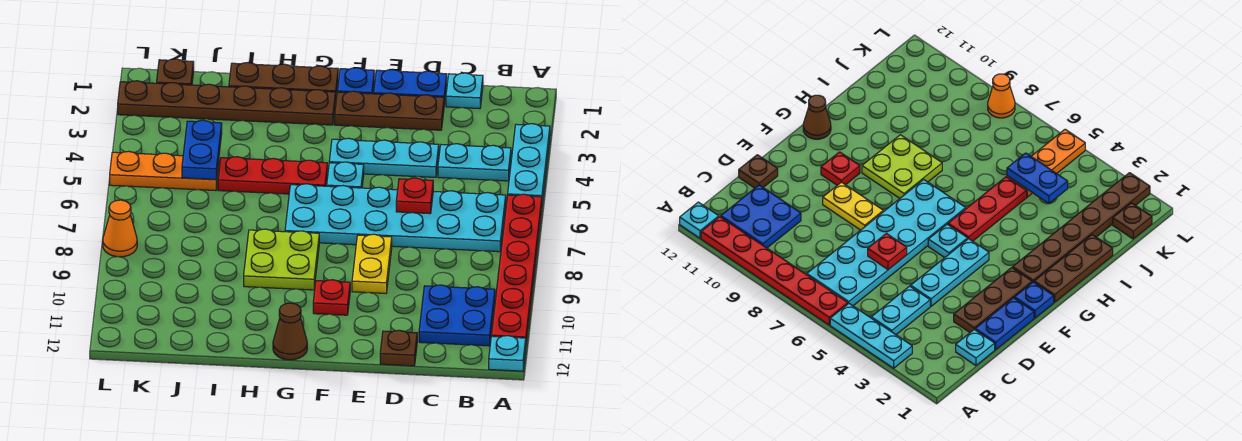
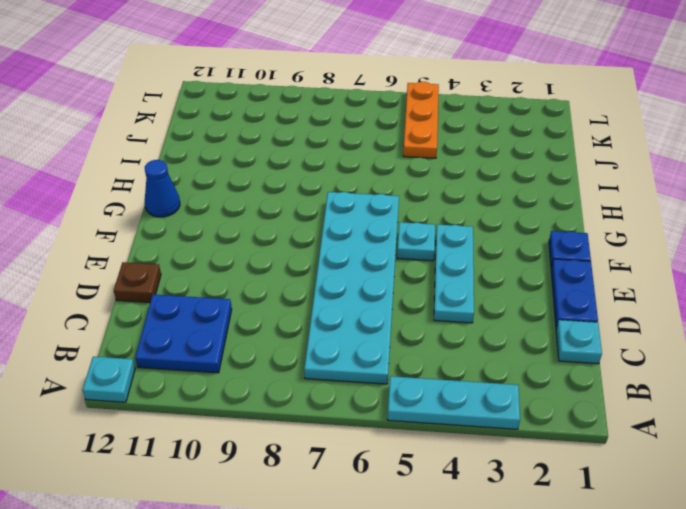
blue cone G12 level 1 -> brown cone G12 level 1
none -> red plate A6:A11 level 1
none -> cyan plate B4:C4 level 1
none -> brown plate D2:F2 level 1

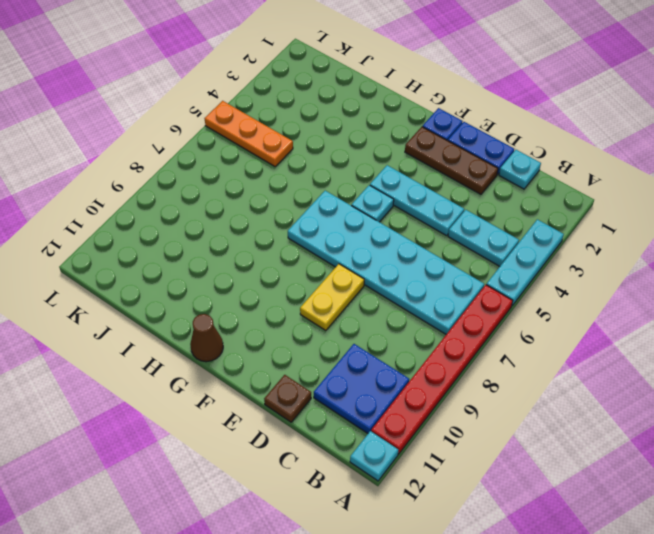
none -> red plate F10 level 1
none -> brown plate G1:I1 level 1
none -> brown plate G2:L2 level 1

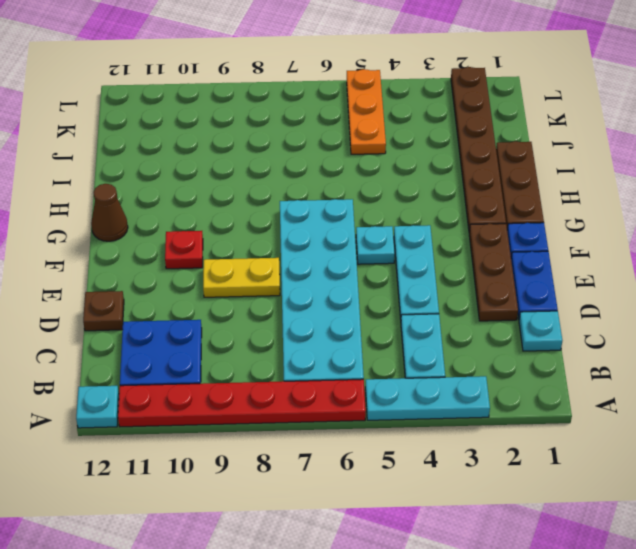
none -> red plate G5:I5 level 1
none -> lime plate G8:H9 level 1
none -> brown plate K1 level 1

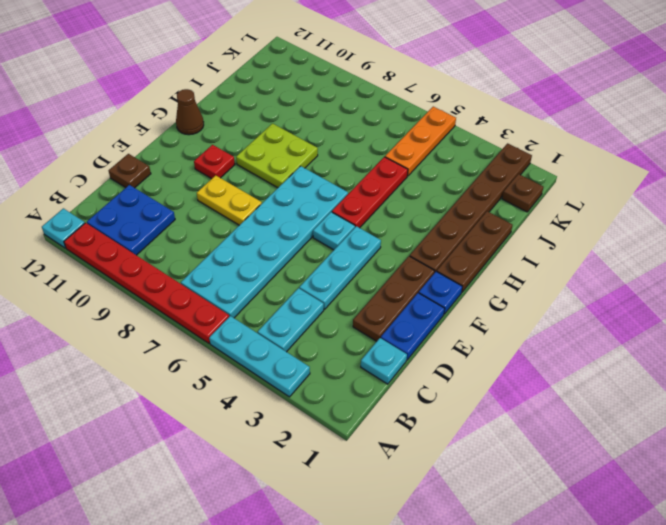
none -> orange cone L8 level 1
none -> red plate D6 level 2
none -> blue plate J4:J5 level 2

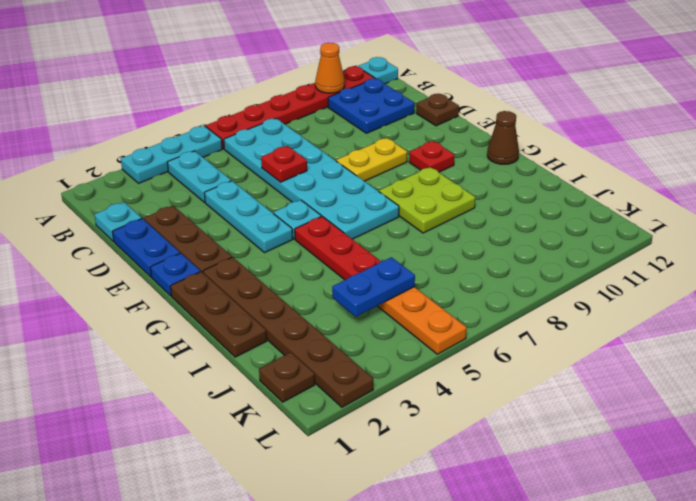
orange cone A10 level 2 -> orange cone L8 level 1

